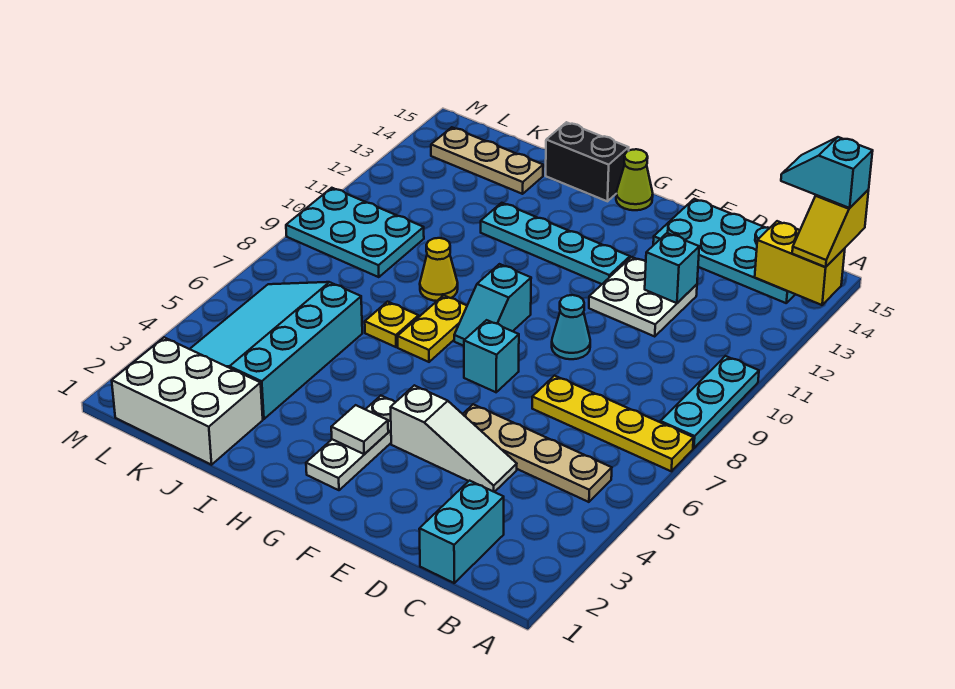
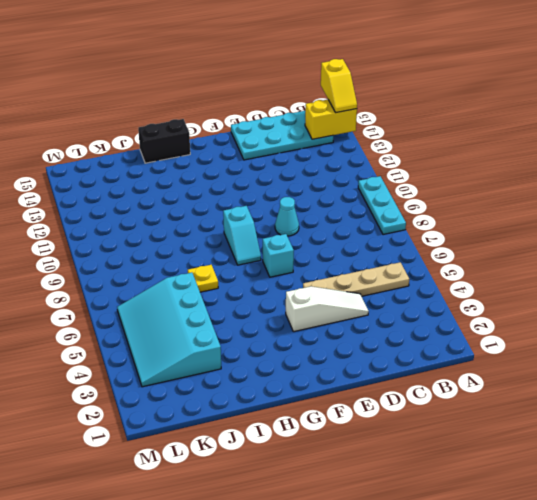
none -> yellow plate A7:D7 level 1
none -> cyan brick C1:C2 level 1
none -> white plate D11:E12 level 1

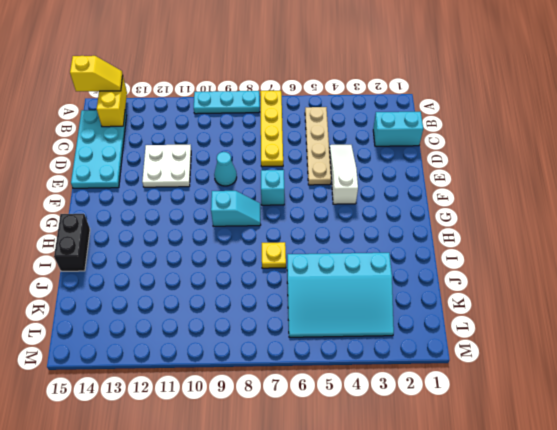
none -> cyan plate F12:I12 level 1
none -> white plate G2:G4 level 1
none -> lime cone G15 level 1

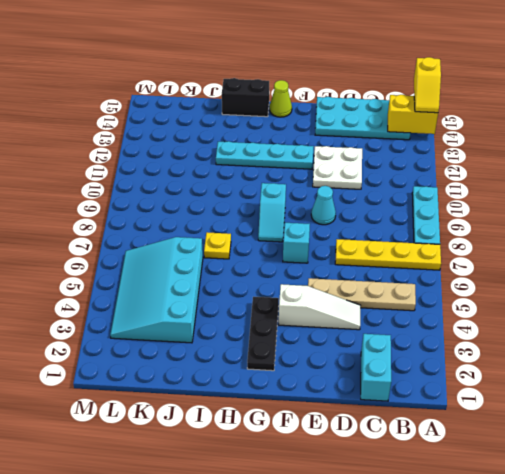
black plate G2:G4 level 1 -> white plate G2:G4 level 1
none -> yellow plate H7:H8 level 1
none -> yellow cone I9 level 1
none -> white brick J1:L2 level 1

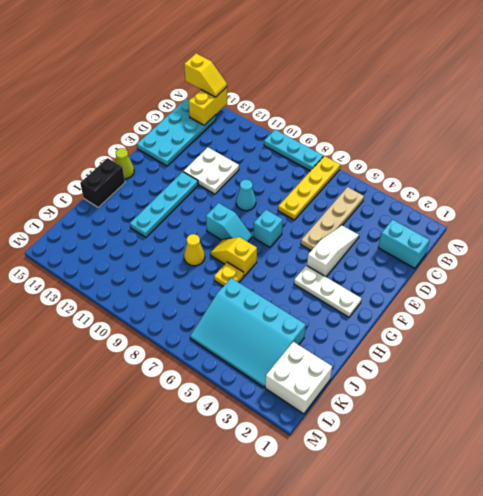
yellow slope H7:H8 level 1 top 7 -> yellow plate H7:H8 level 1
white brick K1:L2 level 1 -> white brick J1:L2 level 1
none -> tan plate J14:L14 level 1
none -> cyan plate K9:M10 level 1
none -> cyan brick D12 level 2

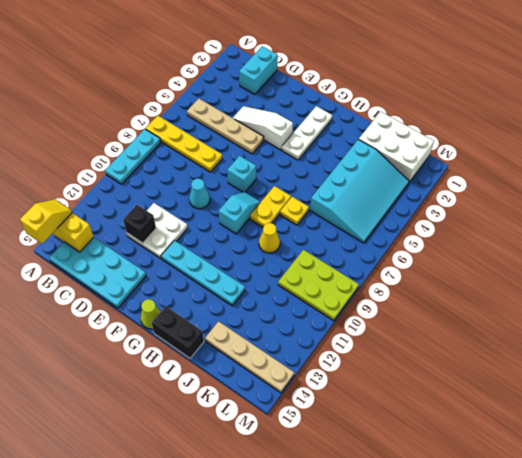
black brick D12 level 2 -> cyan brick D12 level 2
tan plate J14:M14 level 1 -> tan plate J14:L14 level 1
lime plate K9:M10 level 1 -> cyan plate K9:M10 level 1
none -> white tile G3 level 2
none -> cyan slope A15:B15 level 4 top A

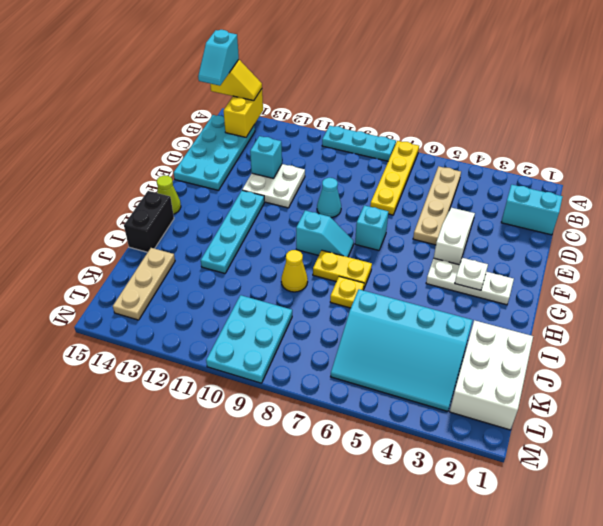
white plate G3 level 2 -> white tile G3 level 2

